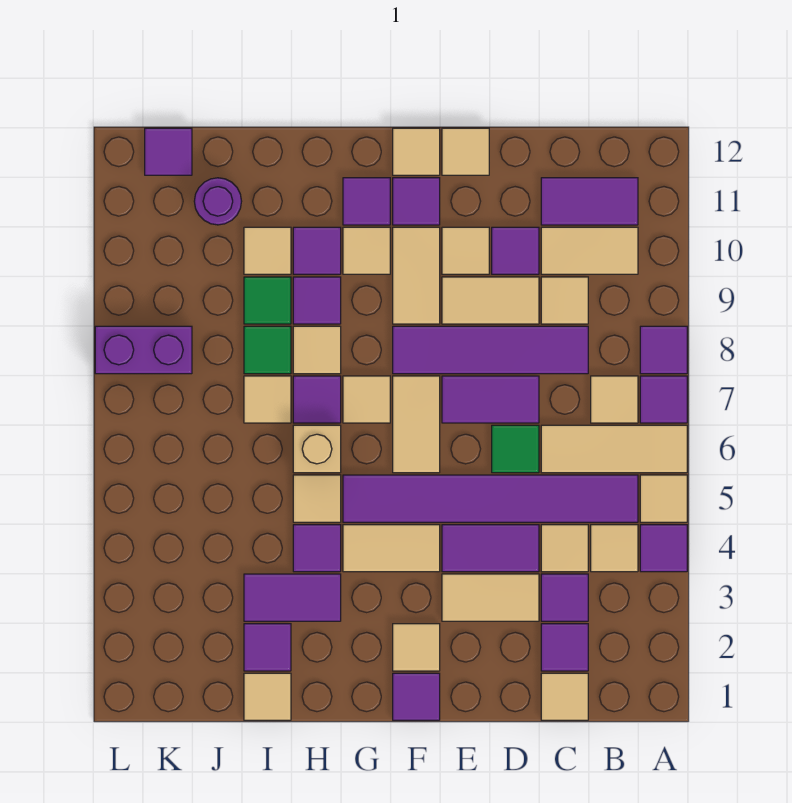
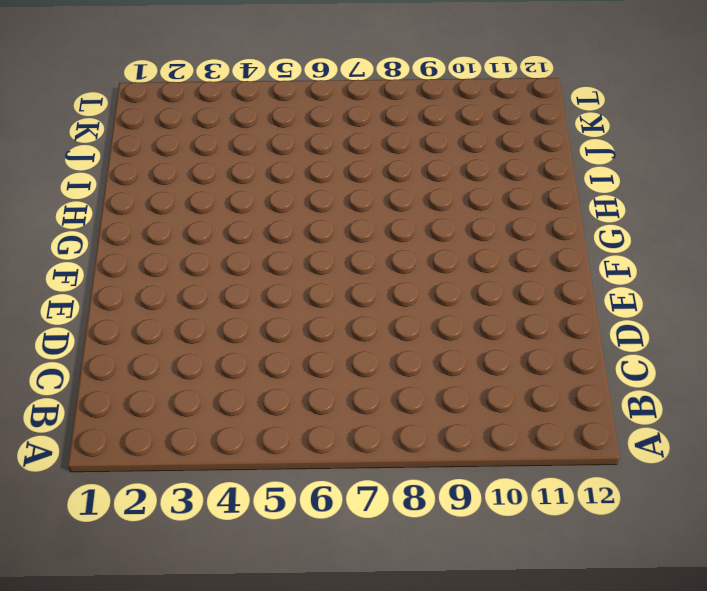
none -> purple tile A4 level 1
none -> tan tile A5 level 1
none -> tan tile A6:C6 level 1
none -> purple tile A7 level 1

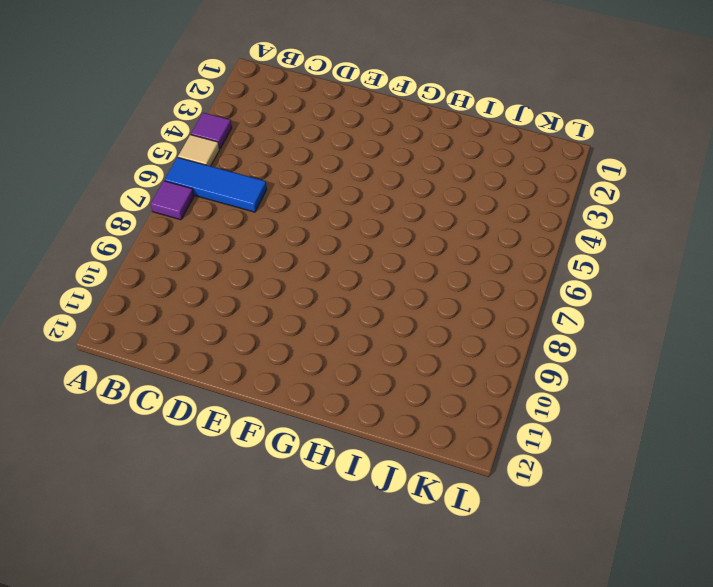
blue tile A6:C6 level 1 -> tan tile A6:C6 level 1
none -> purple tile A8 level 1
none -> tan tile B4 level 1
none -> purple tile B5:G5 level 1
none -> tan tile B7 level 1

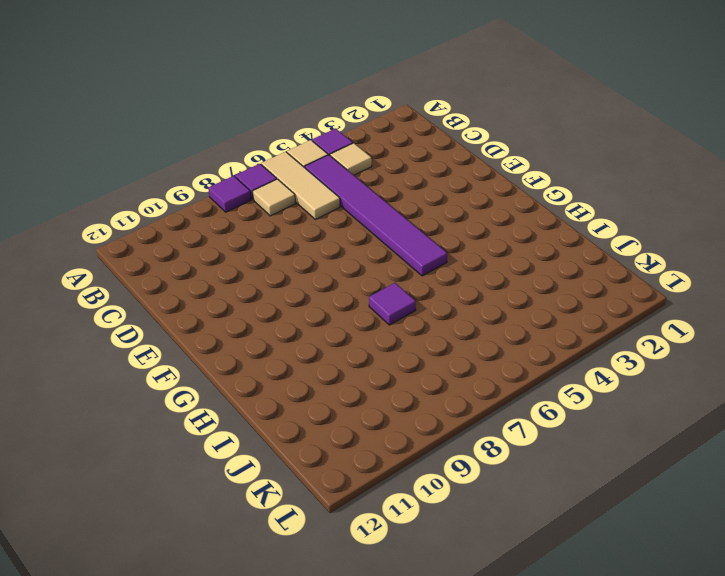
none -> tan tile B10:C10 level 1
none -> purple tile B11:C11 level 1
none -> tan tile C1 level 1
none -> purple tile C2 level 1

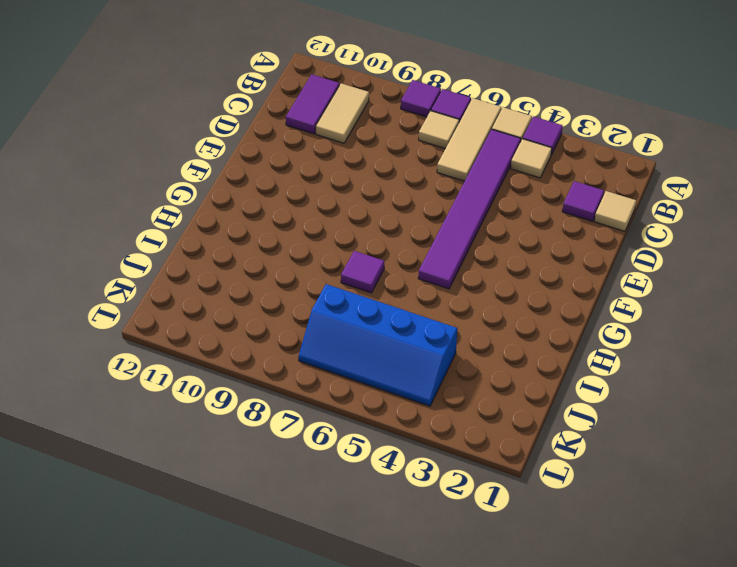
blue slope J4:K7 level 1 top J -> none
none -> purple tile C3 level 1
none -> tan tile C4 level 1
none -> purple tile C8:F8 level 1
none -> tan tile C9 level 1

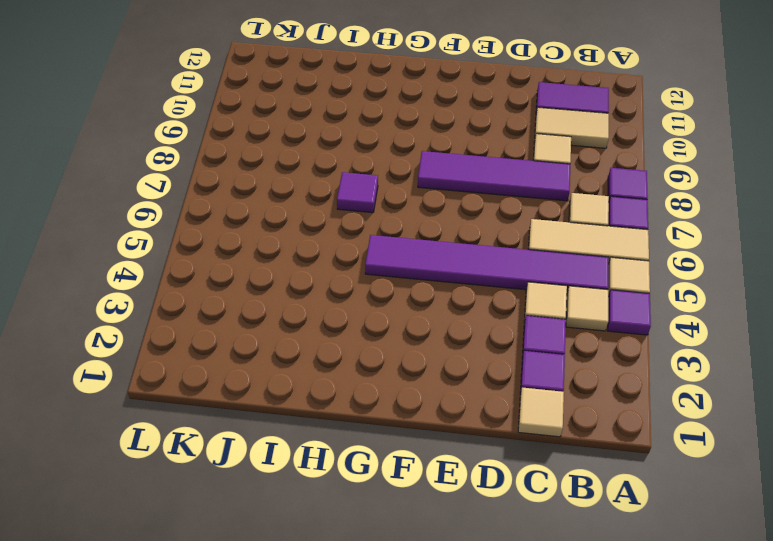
none -> tan tile D3:E3 level 1
none -> purple tile D4:E4 level 1
none -> green tile D6 level 1
none -> purple tile D7:E7 level 1

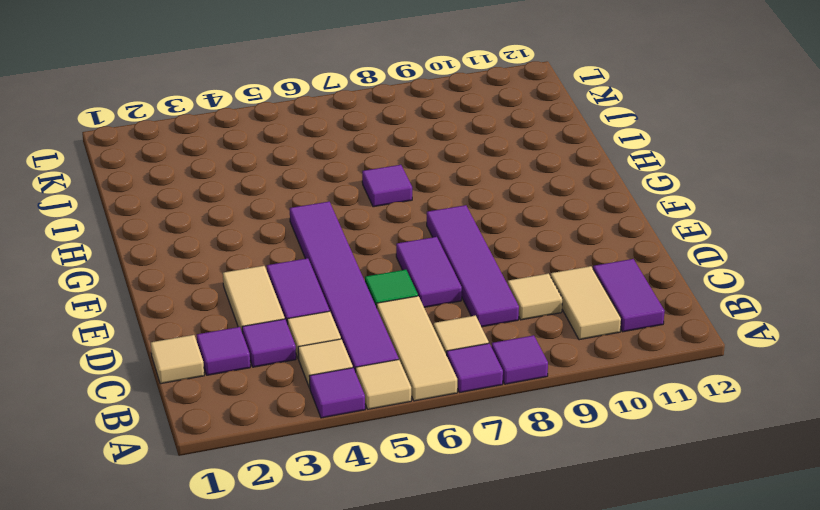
none -> tan tile D9:E9 level 1
none -> purple tile D10 level 1
none -> tan tile E10 level 1
none -> tan tile E12 level 1

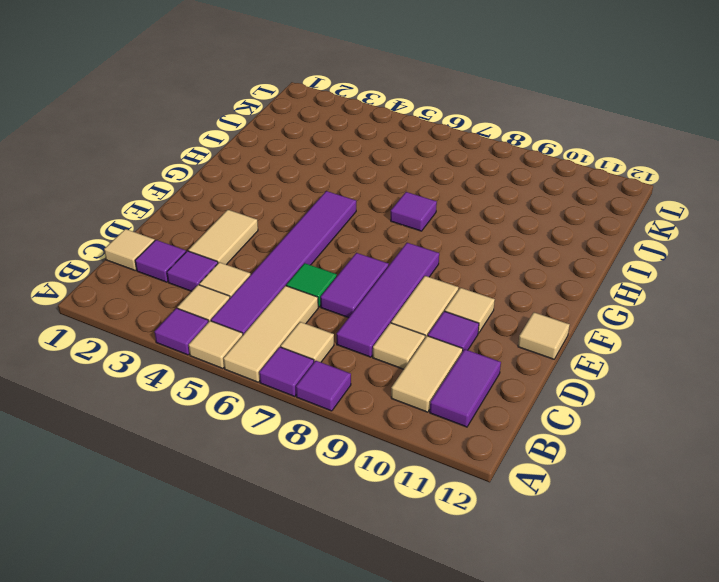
none -> purple tile D4:E4 level 1
none -> purple tile F1 level 1
none -> tan tile F2 level 1
none -> tan tile F4:G4 level 1

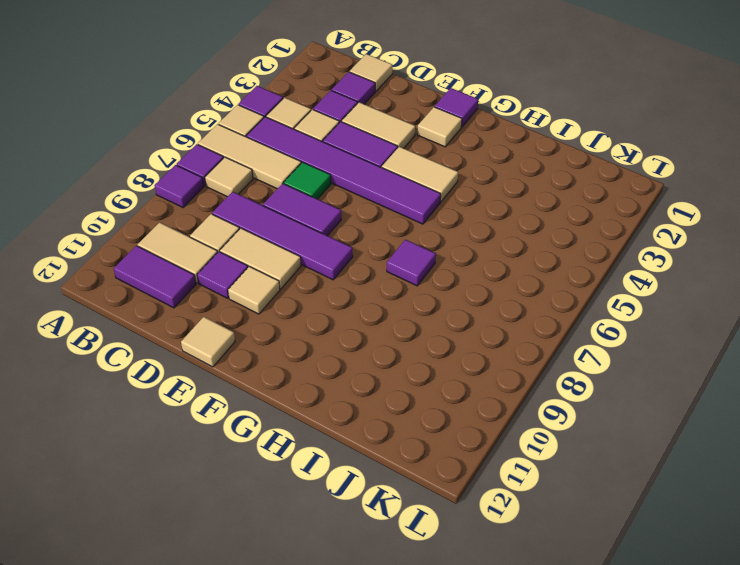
none -> tan tile F6:F7 level 1
none -> tan tile F9:F10 level 1
none -> purple tile F11 level 1
none -> tan tile F12 level 1

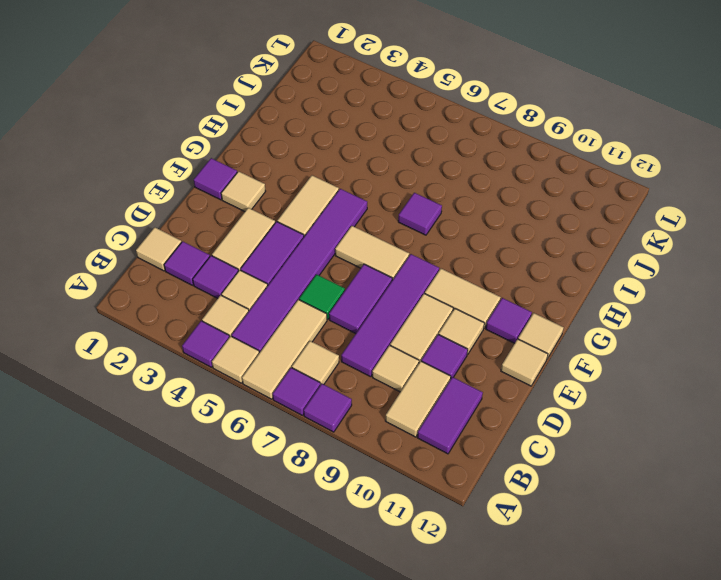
none -> tan tile G7 level 1
none -> tan tile G10 level 1
none -> purple tile G11 level 1
none -> purple tile H3:I3 level 1

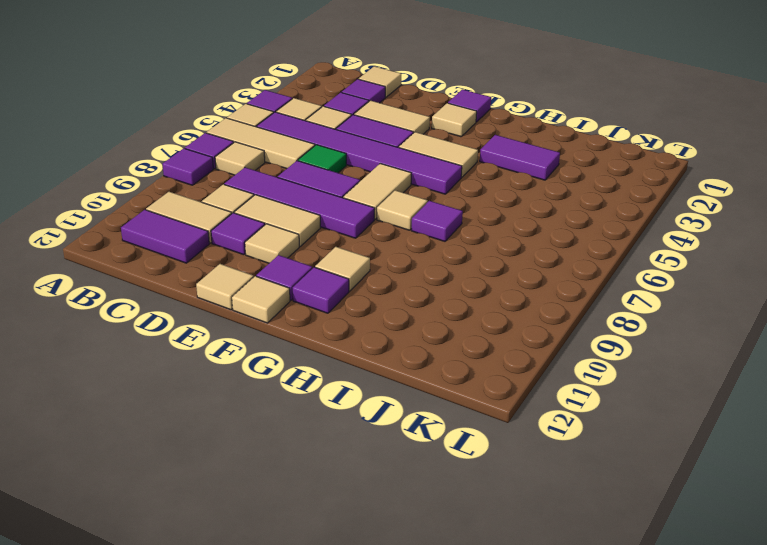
none -> tan tile F9:F10 level 1
none -> purple tile H4 level 1
none -> tan tile H5 level 1
none -> tan brick H6 level 1

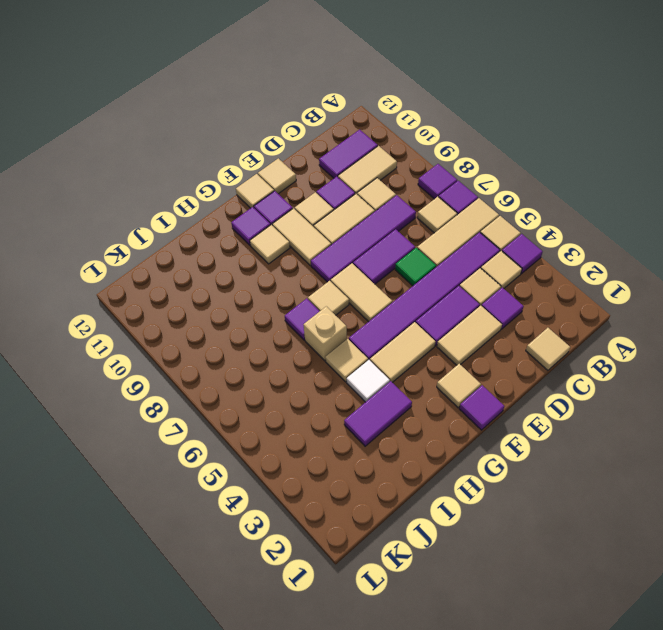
white tile H4 level 1 -> purple tile H4 level 1
none -> purple tile C2 level 1
none -> tan tile H8 level 1
none -> purple tile H9 level 1
none -> purple tile H10 level 1

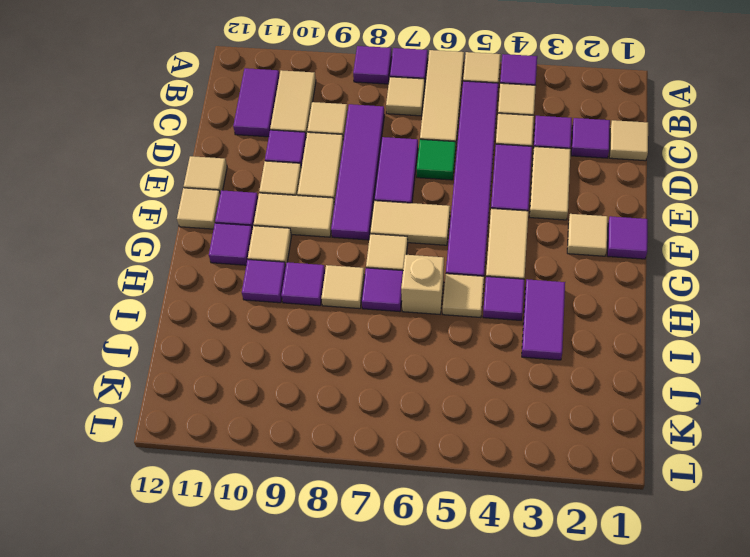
none -> tan tile I1 level 1
none -> purple tile I2 level 1
none -> tan tile I7 level 1
none -> green tile I8 level 1

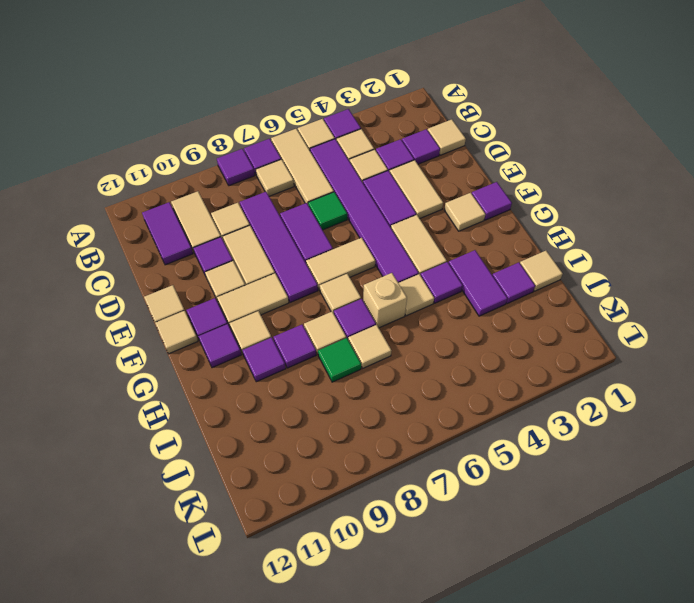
none -> green tile I9 level 1
none -> tan tile I10 level 1
none -> purple round brick J11 level 1
none -> purple brick K8:L8 level 1

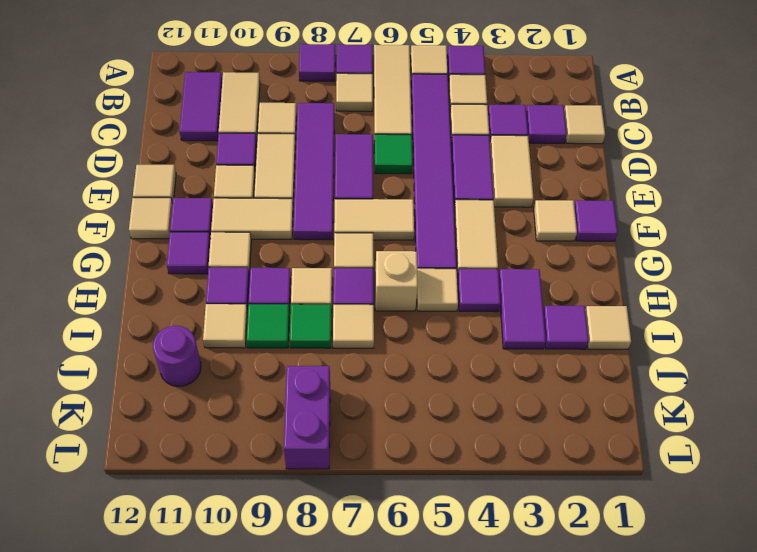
none -> purple tile K12 level 1

